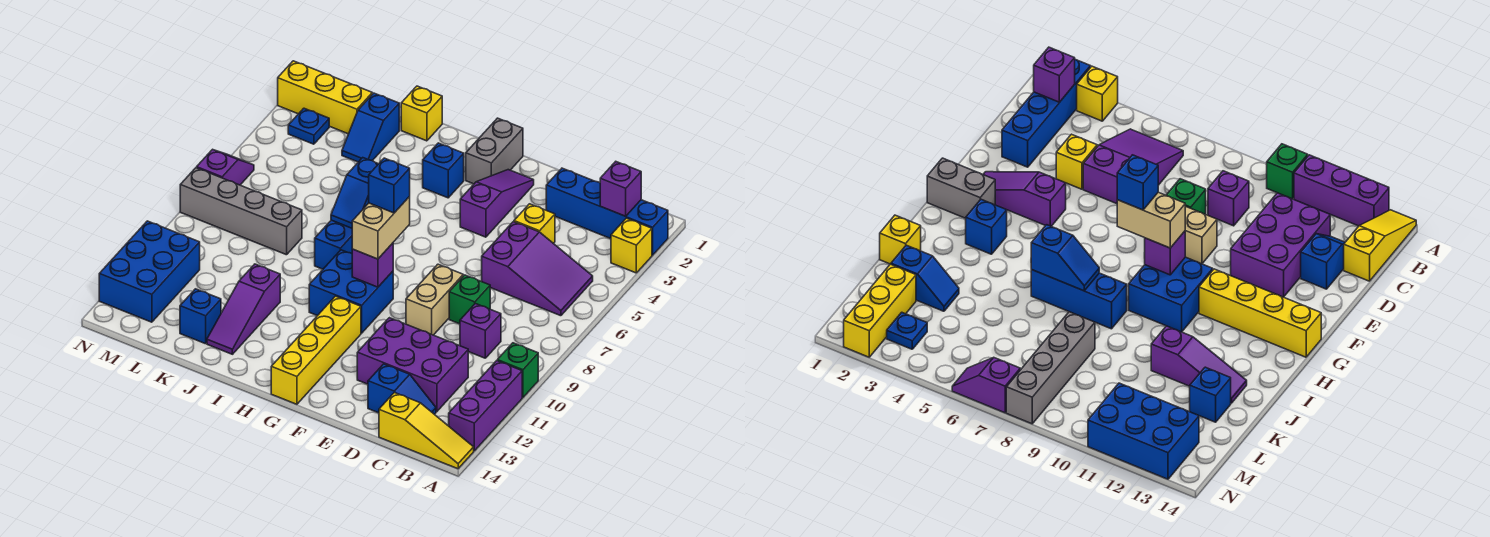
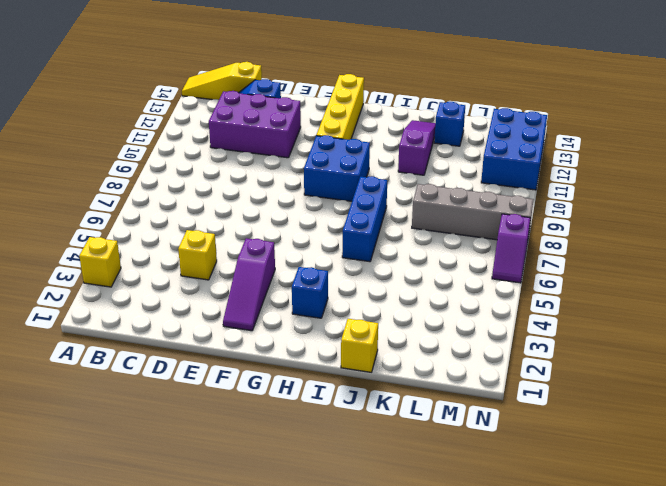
none -> blue brick A2:D2 level 1
none -> green brick A10 level 1
none -> purple brick A11:A13 level 1
none -> purple slope B5:D6 level 1 top D

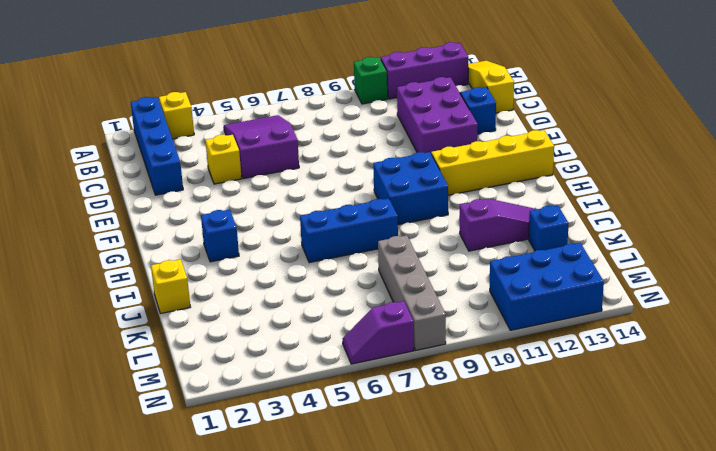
none -> purple brick C9 level 1
none -> green brick D8 level 1
none -> tan brick E8:E9 level 1
none -> purple slope F2:F4 level 1 top 4

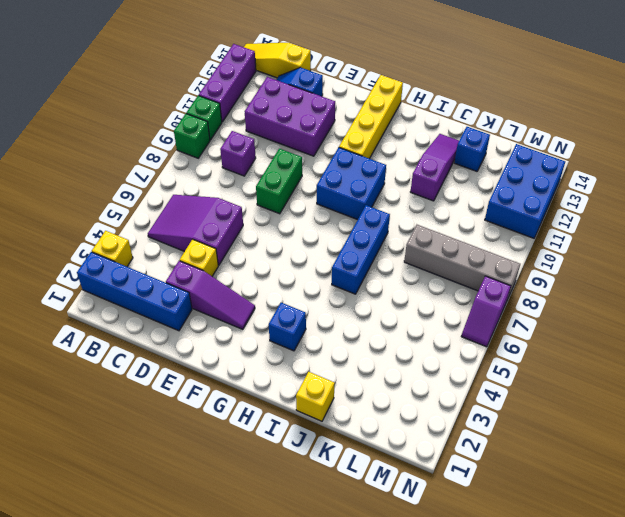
green brick A9 level 1 -> green brick D8 level 1
purple slope D3:F3 level 1 top D -> purple slope F2:F4 level 1 top 4
green brick E8:E9 level 1 -> tan brick E8:E9 level 1
none -> grey brick G1:G2 level 1
none -> blue slope K2:K3 level 1 top 2
none -> yellow brick L2:N2 level 1
none -> blue plate M3 level 1

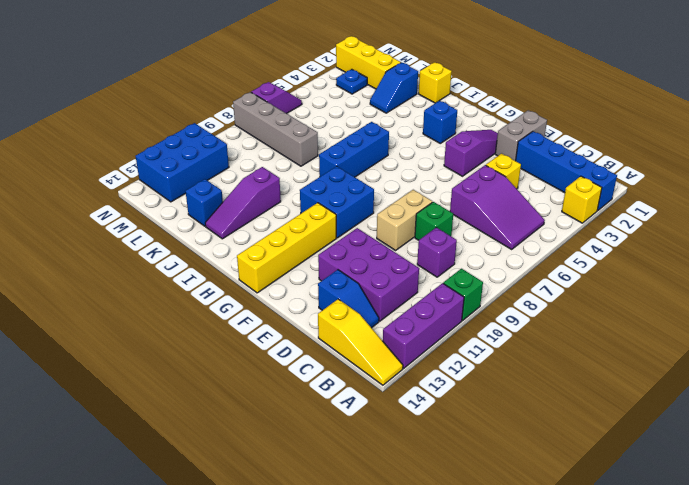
grey brick E1:E2 level 1 -> grey brick G1:G2 level 1
none -> purple brick B2 level 2
none -> purple brick G9 level 2
none -> blue slope I6:I7 level 2 top 6
none -> tan brick G8:G9 level 3

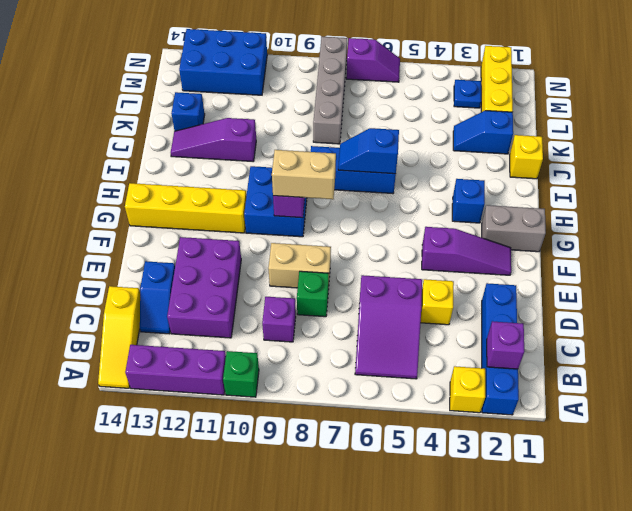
none -> blue brick G8 level 4

